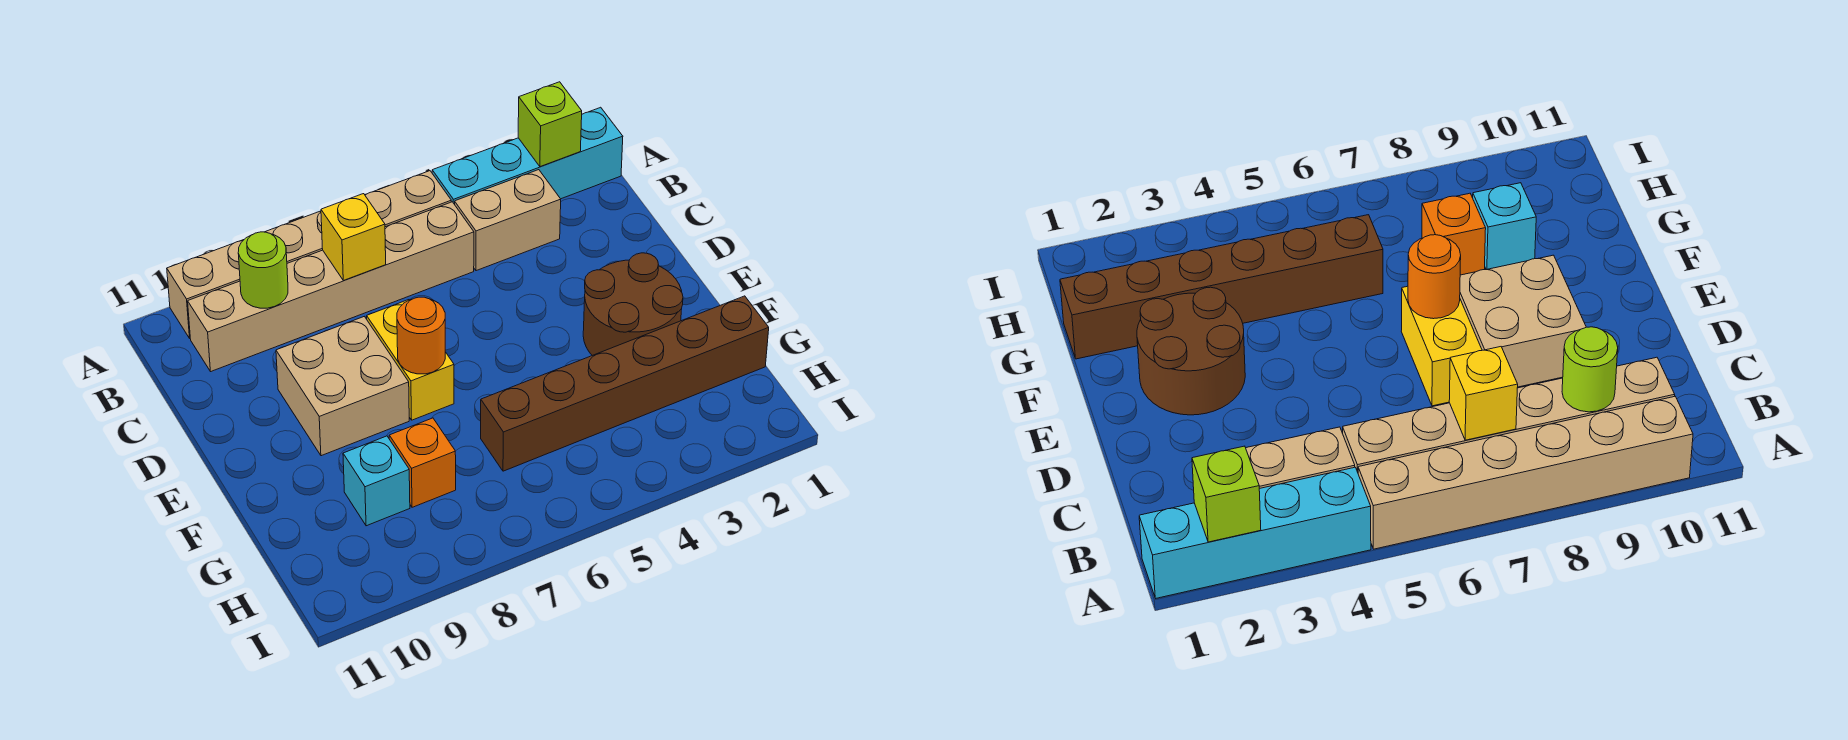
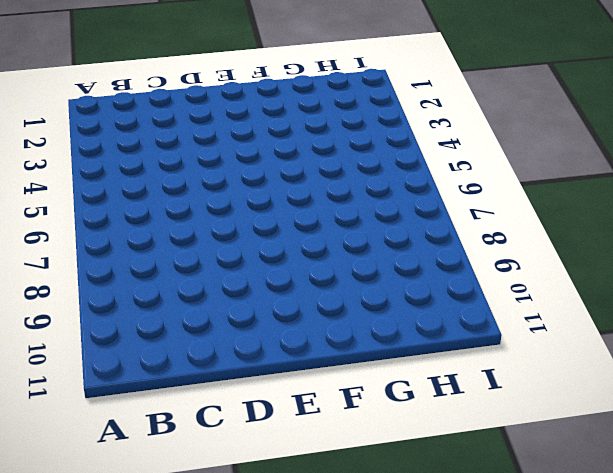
none -> cyan brick A1:A4 level 1
none -> tan brick A5:A10 level 1
none -> tan brick B3:B4 level 1

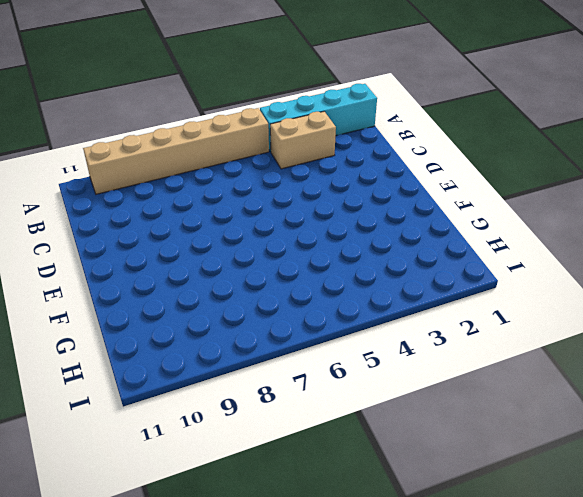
none -> tan brick B5:B10 level 1
none -> yellow brick D7:E7 level 1
none -> tan brick D8:E9 level 1

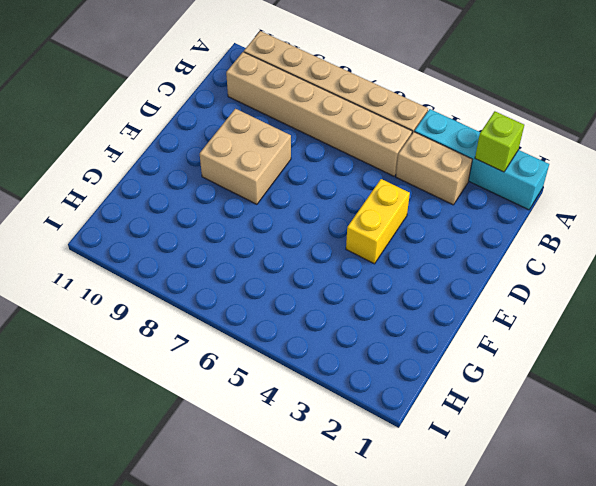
yellow brick D4:E4 level 1 -> yellow brick D7:E7 level 1
none -> brown round brick E2:F3 level 1
none -> brown brick G1:G6 level 1
none -> orange brick G8 level 1

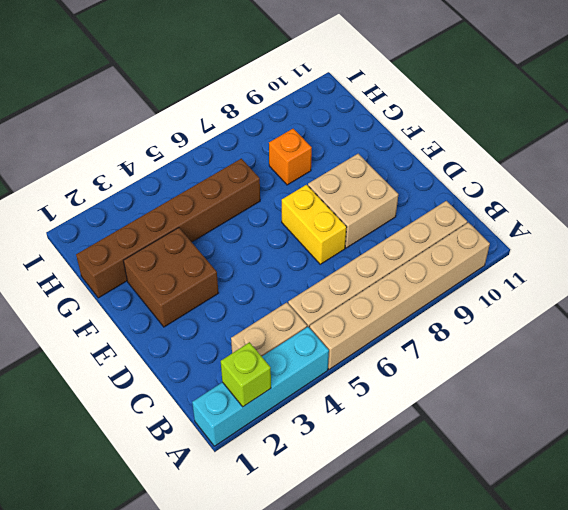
brown brick E2:F3 level 1 -> brown round brick E2:F3 level 1
none -> cyan brick G9 level 1
none -> yellow brick B7 level 2
none -> lime round brick B9 level 2

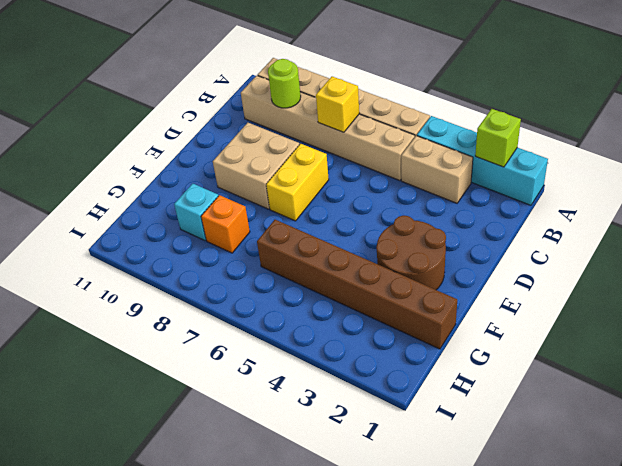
none -> orange round brick E7 level 2

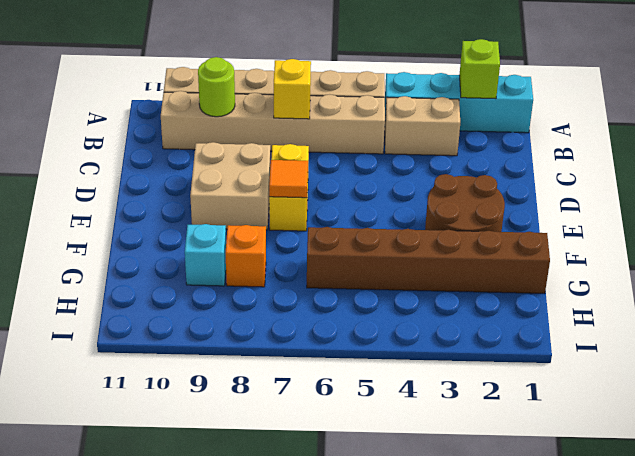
orange tile E7 level 2 -> orange round brick E7 level 2

